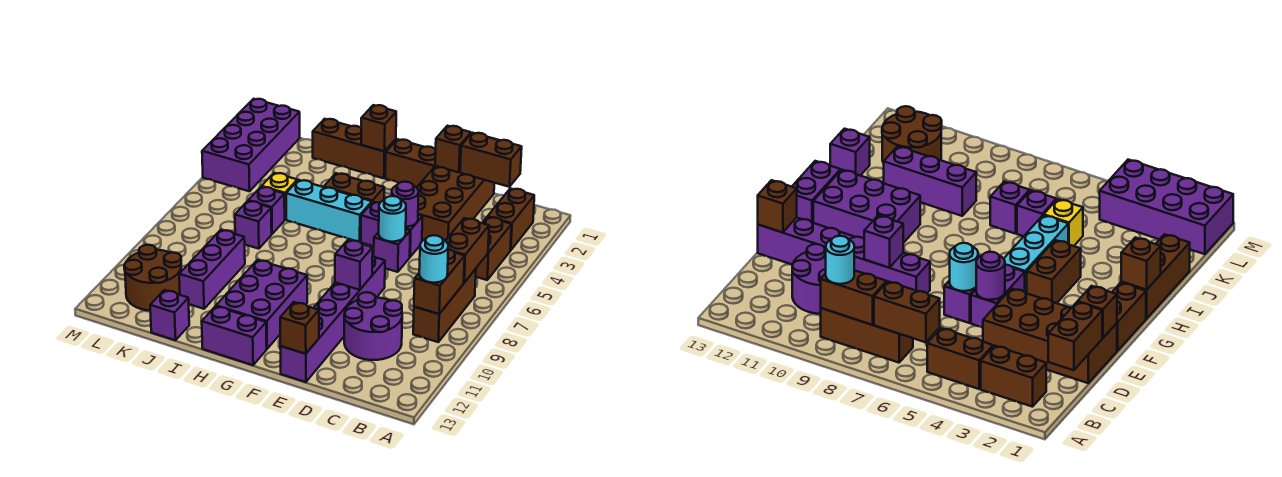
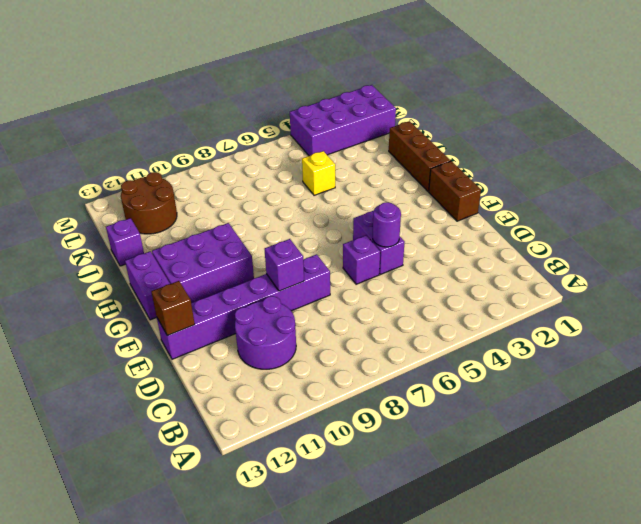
none -> brown brick B2:B3 level 1
none -> brown brick B4:B5 level 1
none -> brown brick B7:B9 level 1
none -> brown brick D1:E4 level 1

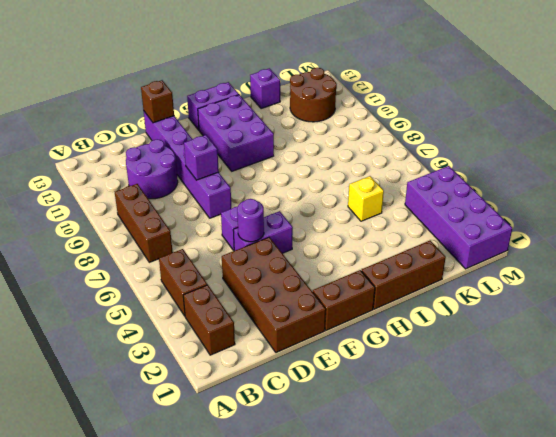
none -> brown brick G4:H4 level 1
none -> cyan brick G5:I5 level 1
none -> purple brick J6 level 1
none -> purple brick J7 level 1

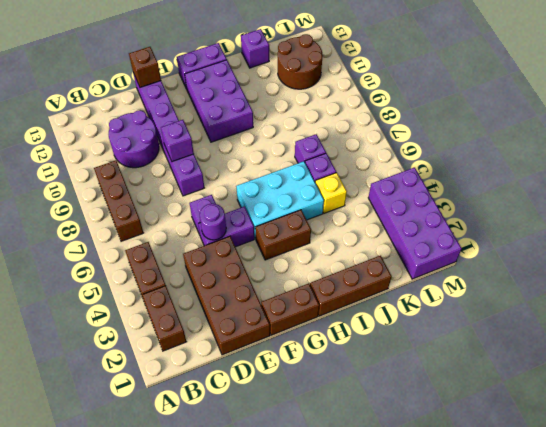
cyan brick G5:I6 level 1 -> cyan brick G5:I5 level 1
none -> purple brick J9:J11 level 1
none -> brown brick B6:B7 level 2
none -> brown brick B8:B9 level 2
none -> brown brick C1:D1 level 2

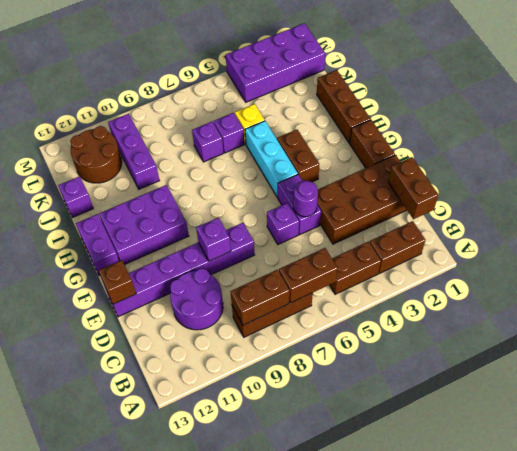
purple brick J10:L10 level 1 -> purple brick J9:J11 level 1
none -> brown brick E1 level 2
none -> cyan round brick E6 level 2
none -> brown brick H1 level 2
none -> cyan round brick B9 level 3

